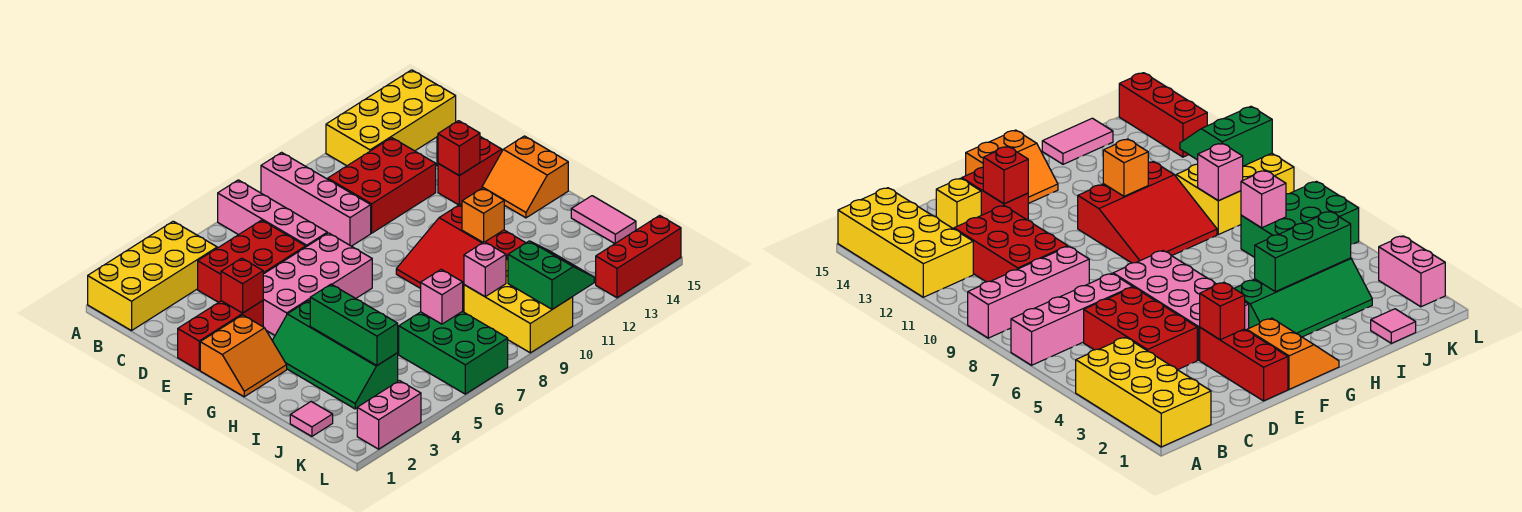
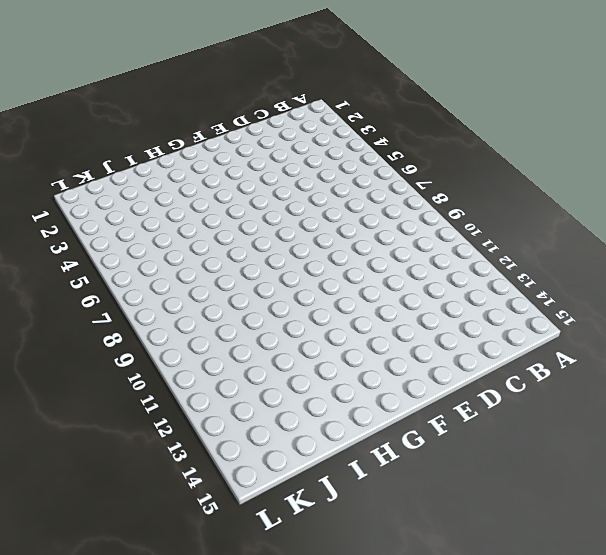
none -> yellow brick A1:B4 level 1
none -> pink brick A7:D7 level 1
none -> pink brick A9:D9 level 1

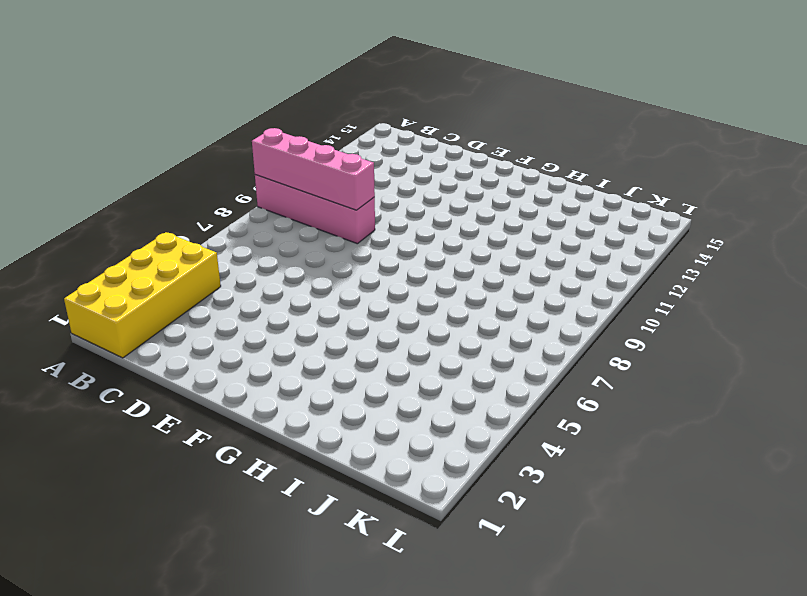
pink brick A9:D9 level 2 -> pink brick A7:D7 level 1
none -> yellow brick A12:B15 level 1
none -> red brick C4:D6 level 1
none -> red brick C10:D12 level 1

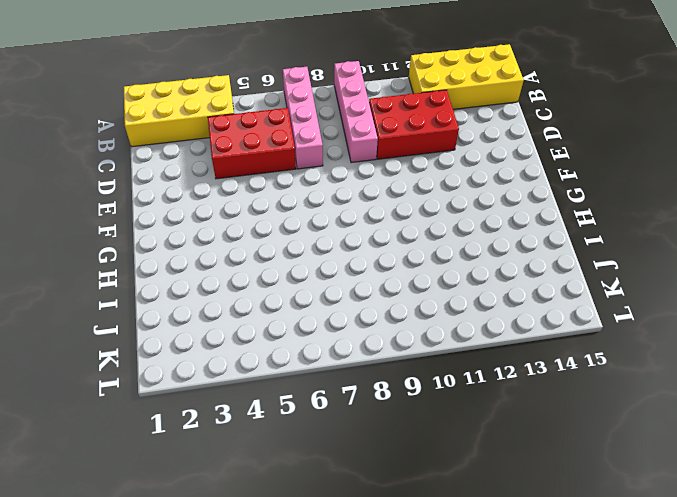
none -> yellow brick D14 level 1
none -> red brick E1:E3 level 1
none -> pink brick E4:F7 level 1

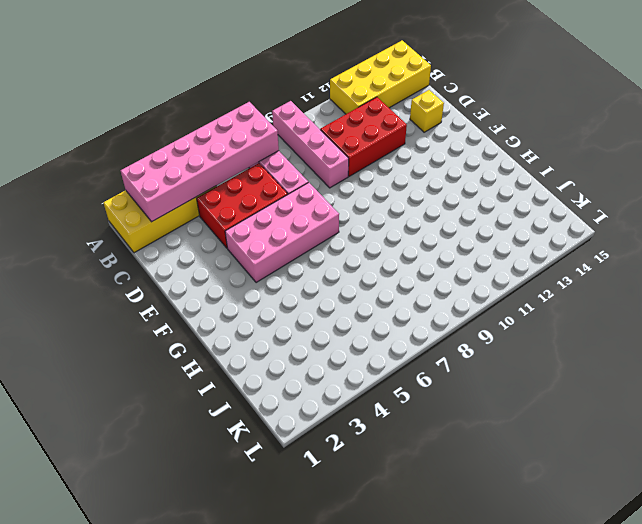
pink brick A2:B7 level 2 -> none
none -> red brick E1:E3 level 1
none -> red brick E13:E14 level 1
none -> orange slope F1:G2 level 1 top F

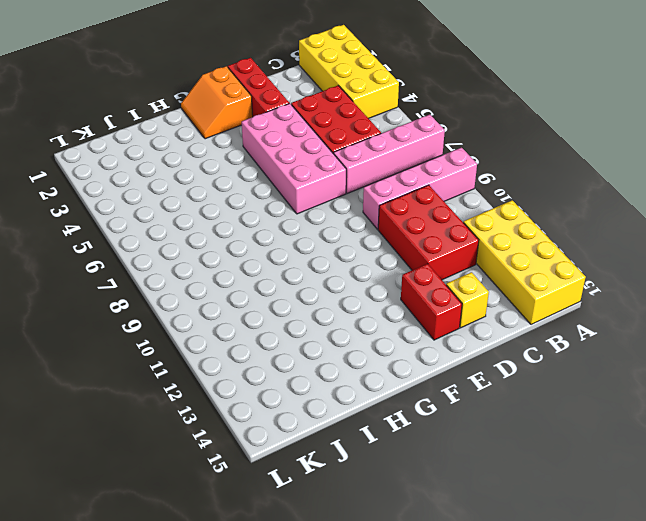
none -> orange slope F14:G15 level 1 top 15
none -> green slope G3:J4 level 1 top 4
none -> red slope G9:I11 level 1 top 11

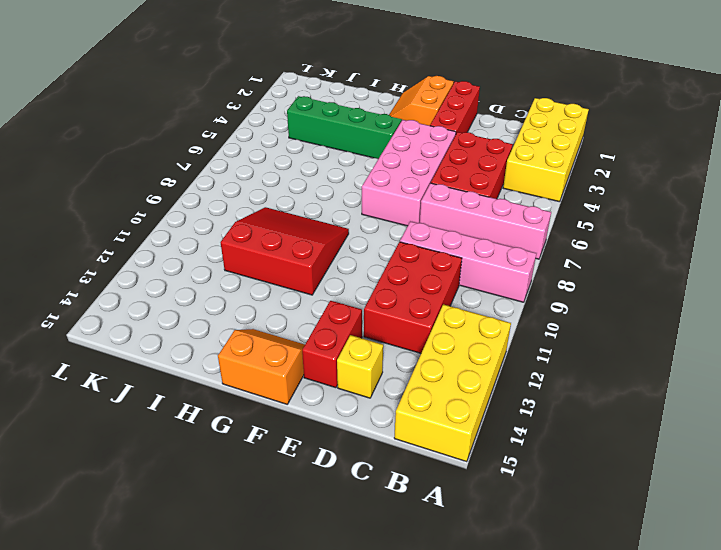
none -> pink tile I15:J15 level 1
none -> pink tile J1 level 1
none -> green brick J6:L7 level 1

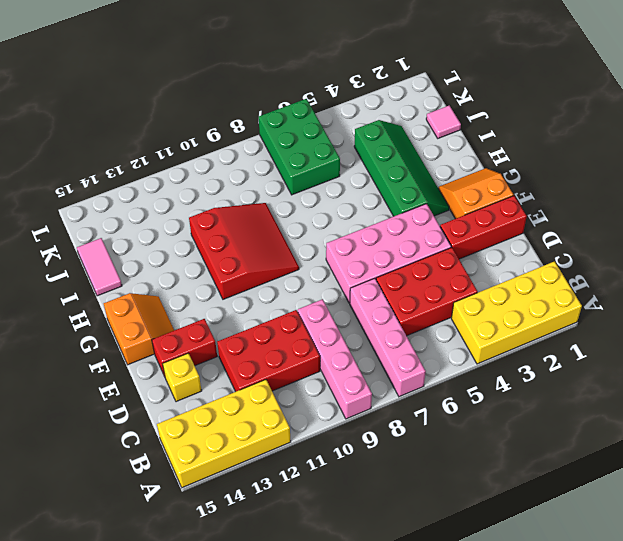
none -> yellow brick J9:L10 level 1
none -> pink brick L2:L3 level 1
none -> red brick L13:L15 level 1

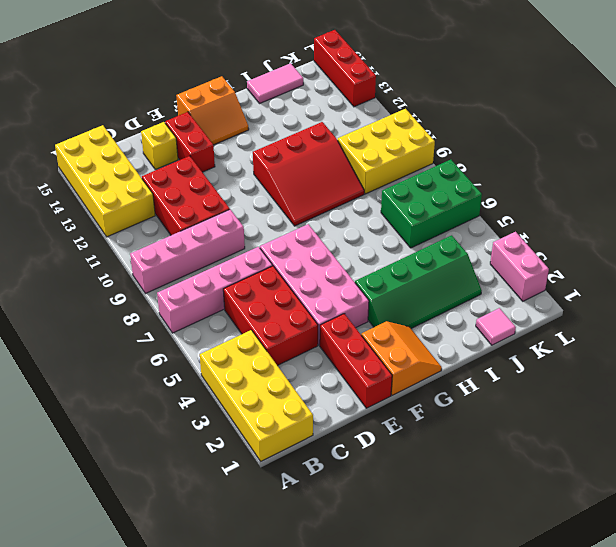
none -> red brick E3 level 2
none -> red brick E13 level 2
none -> green brick H4:J4 level 2

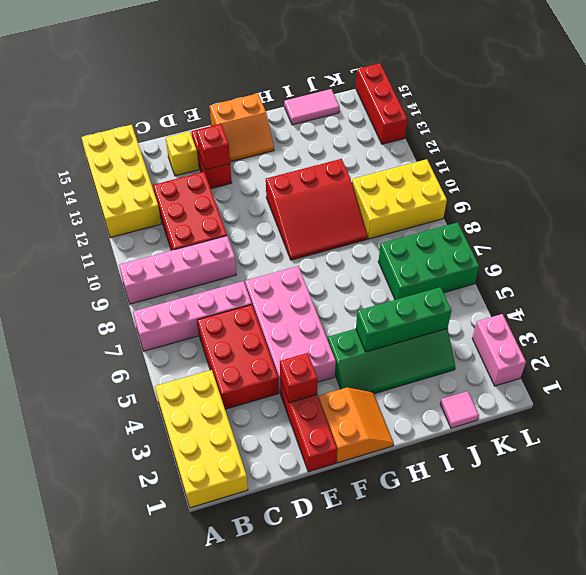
none -> orange brick H11 level 2
none -> pink brick J7 level 2
none -> pink brick J9 level 2

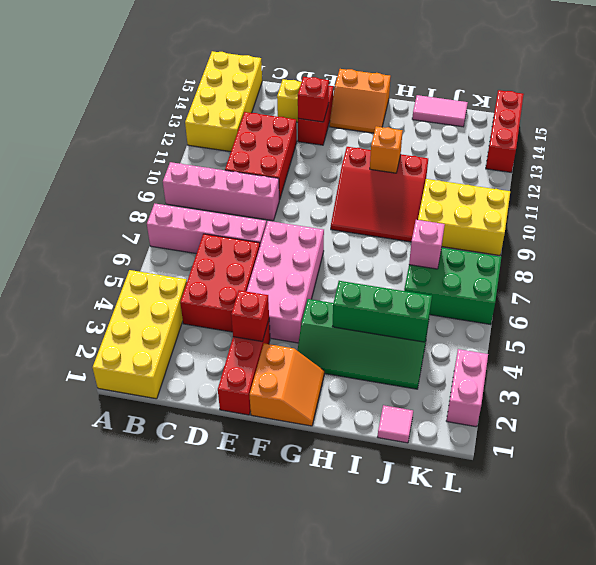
none -> pink brick J9 level 2
none -> green slope K10:L11 level 2 top 10

